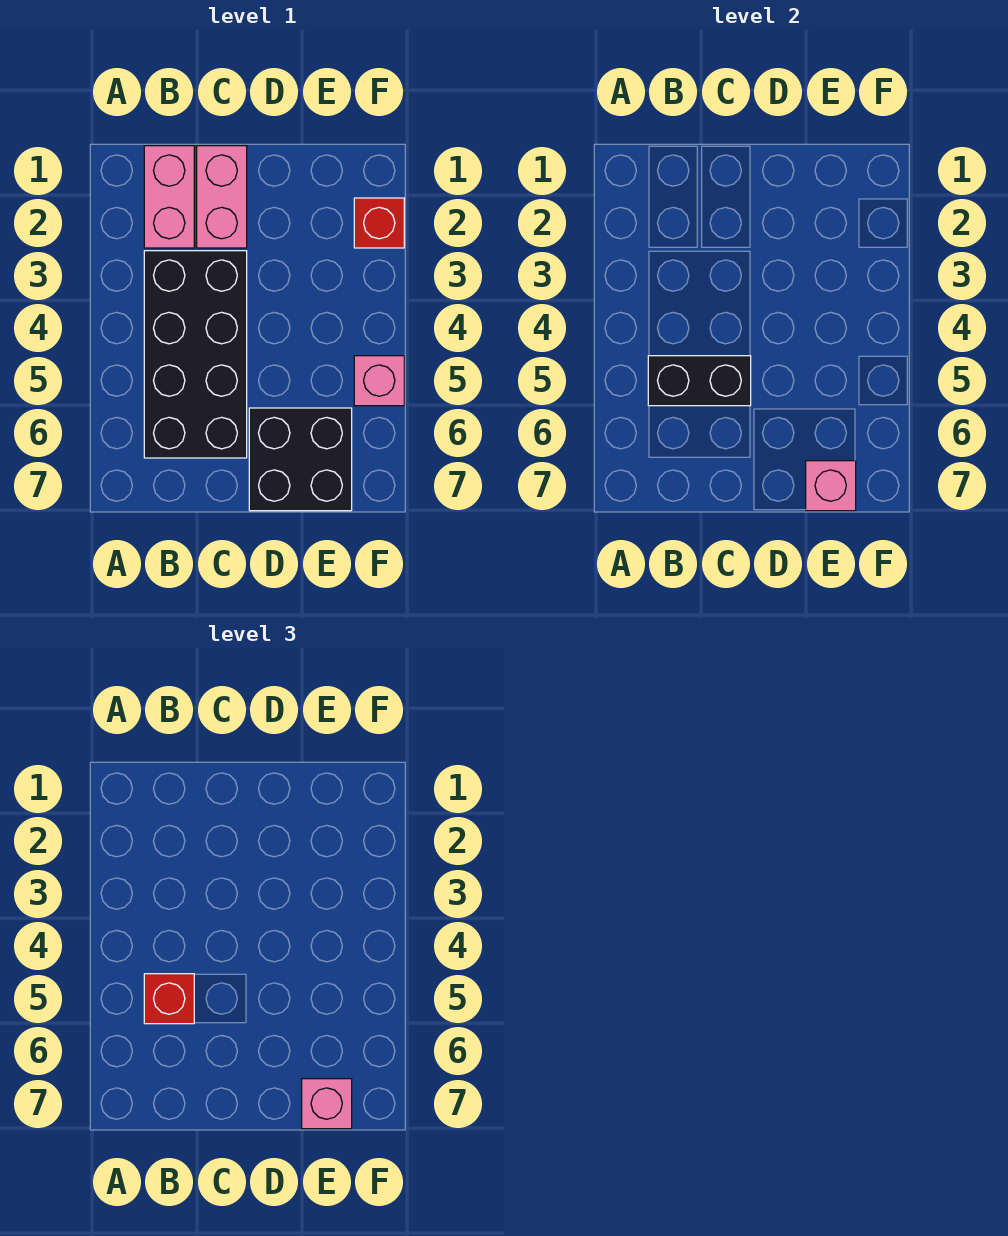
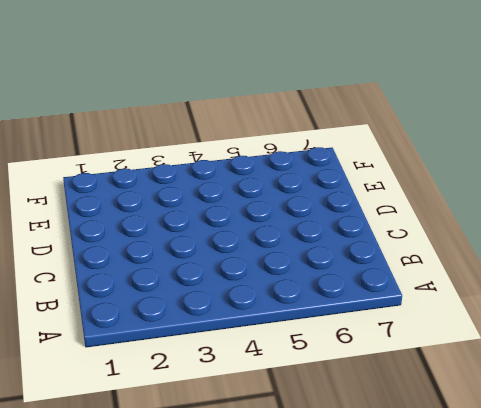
none -> pink brick B1:B2 level 1
none -> black brick B3:C6 level 1

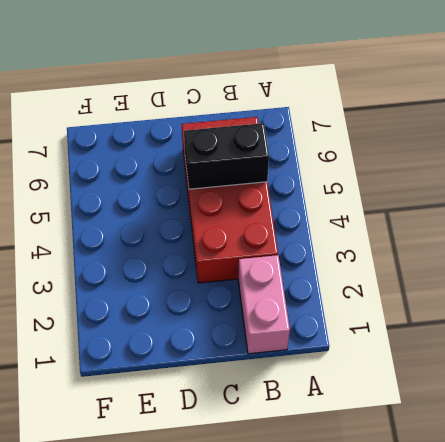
red brick B3:C6 level 1 -> black brick B3:C6 level 1
none -> pink brick C1:C2 level 1
none -> black brick D6:E7 level 1

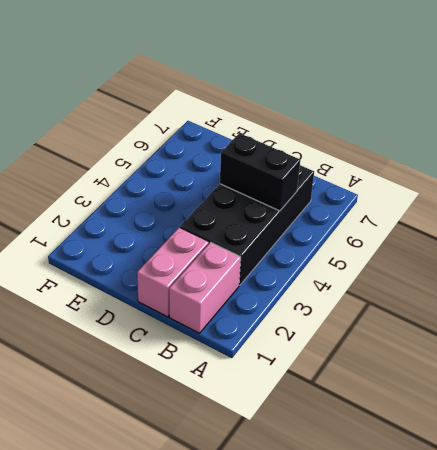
none -> black brick D6:E7 level 1
none -> red brick F2 level 1

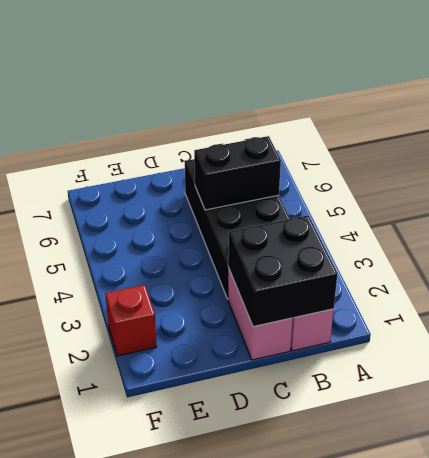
black brick B1:C2 level 2 -> black brick D6:E7 level 1
none -> pink brick F5 level 1
none -> pink brick E7 level 2

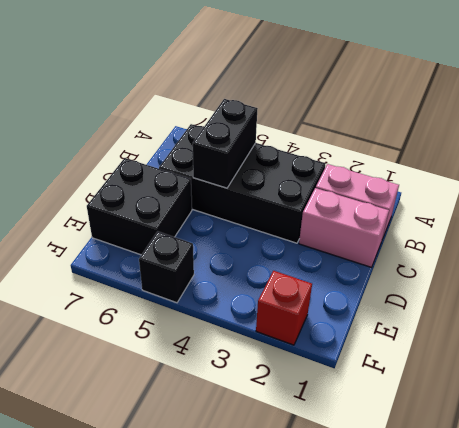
black brick F5 level 1 -> pink brick F5 level 1
none -> pink brick E7 level 2
none -> red brick B5 level 3

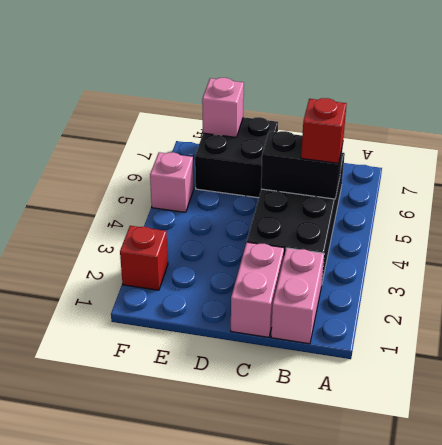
none -> pink brick E7 level 3

